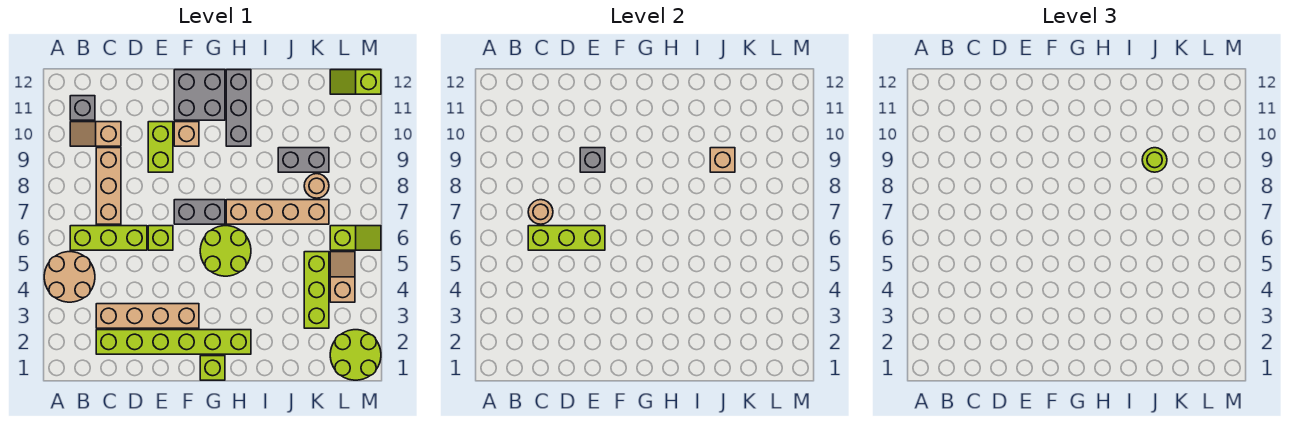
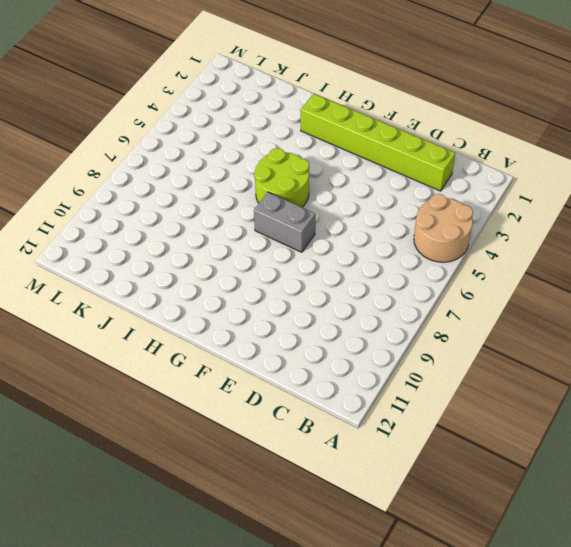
none -> lime brick B6:D6 level 1
none -> tan slope B10:C10 level 1 top C
none -> grey brick B11 level 1

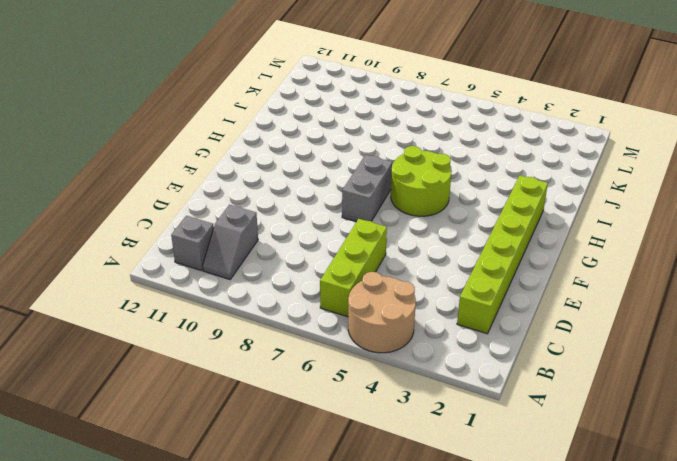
grey slope B10:C10 level 1 top C -> tan slope B10:C10 level 1 top C
none -> tan brick C3:F3 level 1
none -> tan brick C7:C9 level 1
none -> lime brick E6 level 1

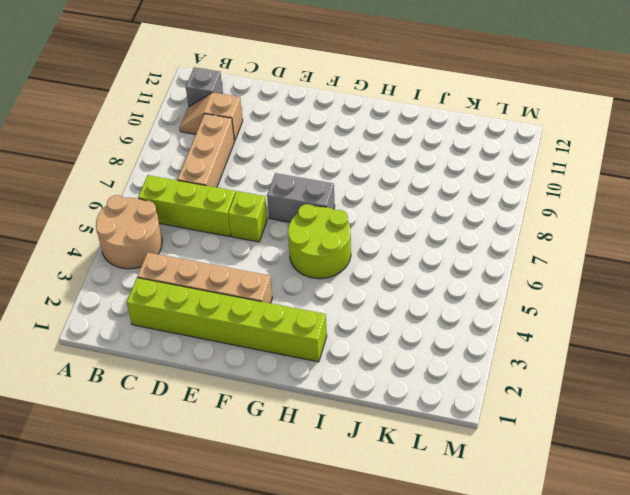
none -> lime brick E9:E10 level 1
none -> tan brick F10 level 1
none -> grey brick F11:G12 level 1

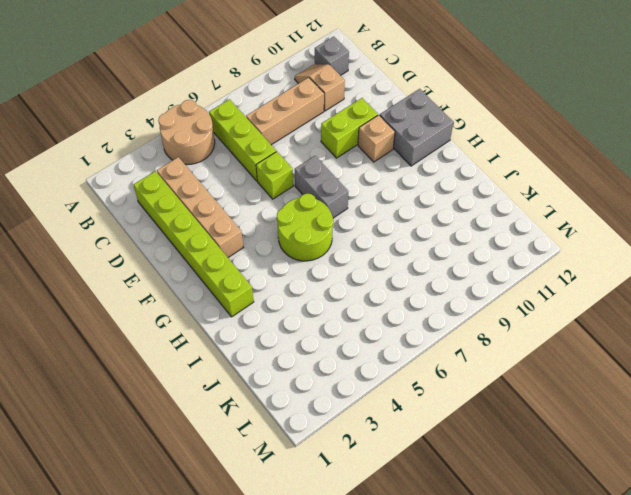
none -> lime brick G1 level 1
none -> tan brick H7:K7 level 1
none -> grey brick H10:H12 level 1

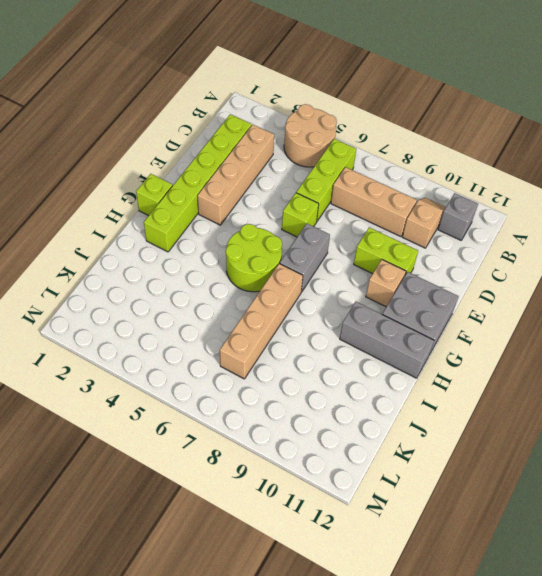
none -> grey brick J9:K9 level 1
none -> lime brick K3:K5 level 1
none -> tan round brick K8 level 1

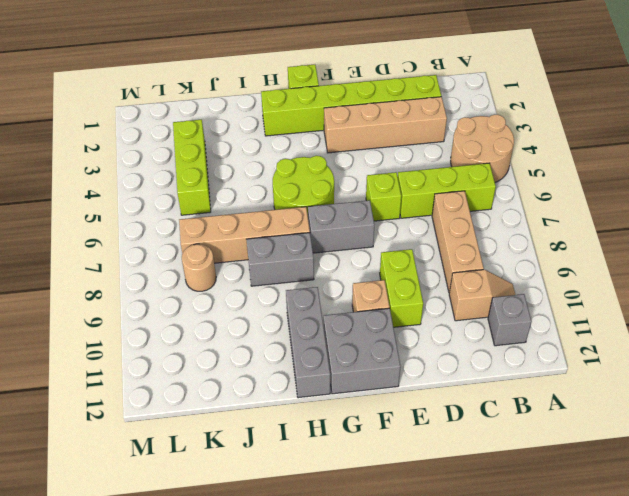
grey brick H8:I8 level 1 -> grey brick J9:K9 level 1
none -> lime round brick L1:M2 level 1
none -> tan slope L4:L5 level 1 top 4
none -> lime slope L6:M6 level 1 top L

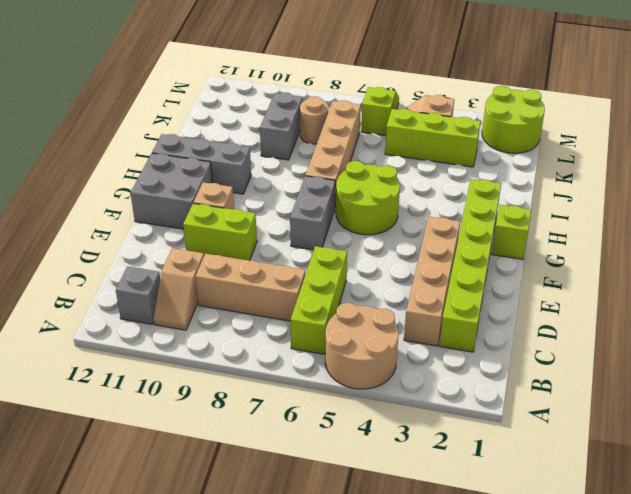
none -> lime brick E6 level 1
none -> lime slope L12:M12 level 1 top M
none -> lime brick C6:E6 level 2

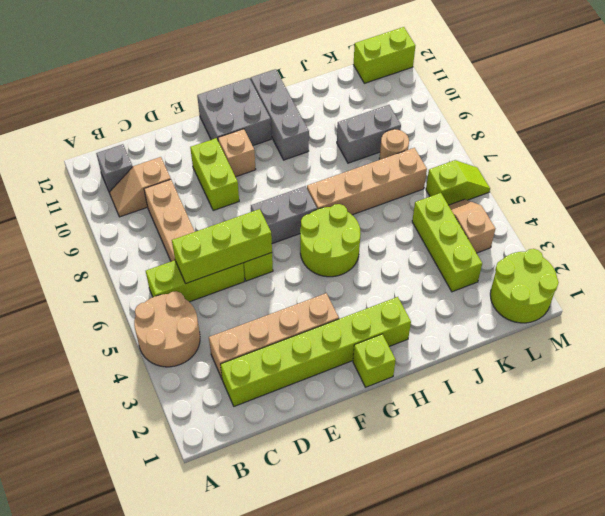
lime brick L12:M12 level 1 -> lime slope L12:M12 level 1 top M
none -> tan round brick C7 level 2
none -> grey brick E9 level 2
none -> tan brick J9 level 2

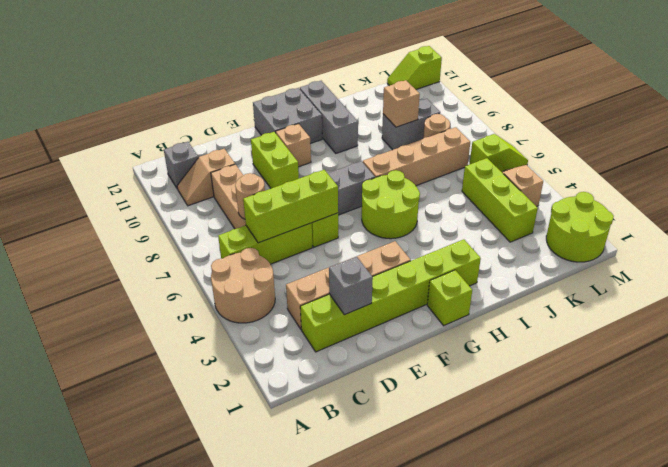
grey brick D2 level 2 -> grey brick E9 level 2
none -> lime round brick J9 level 3

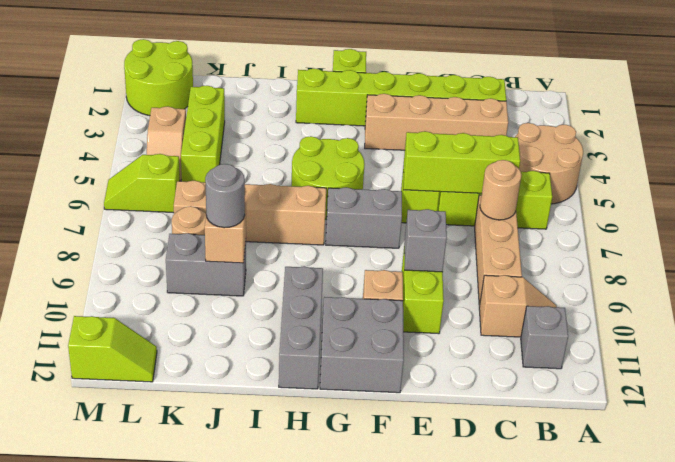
grey round brick J9 level 3 -> lime round brick J9 level 3

